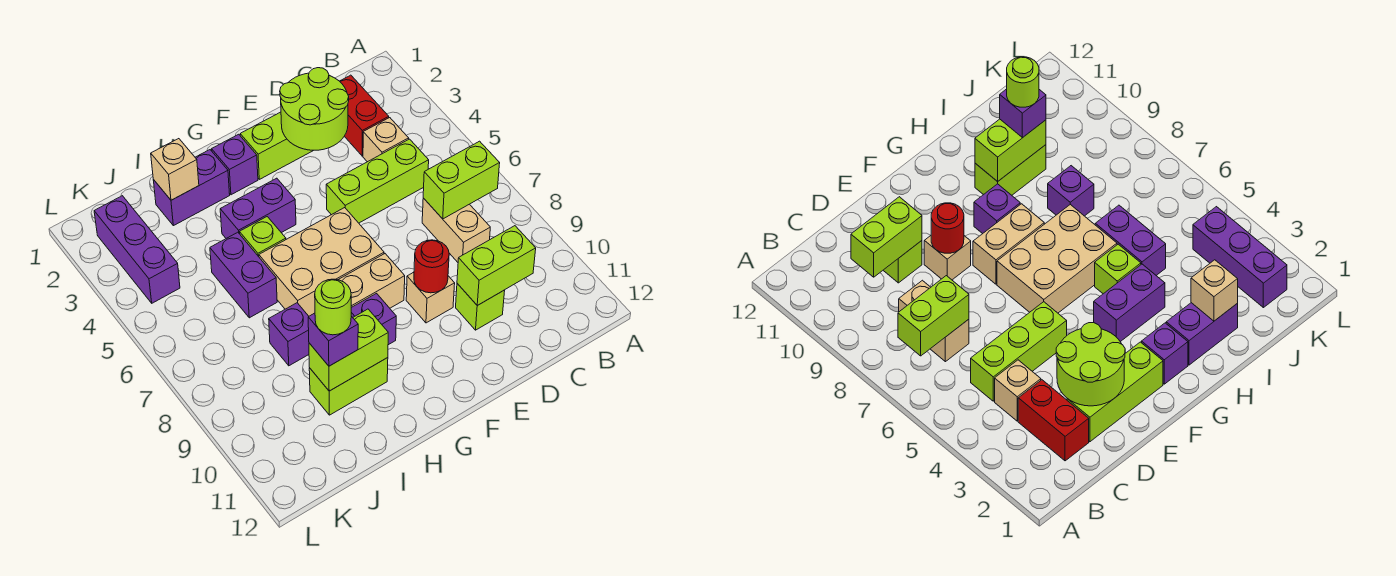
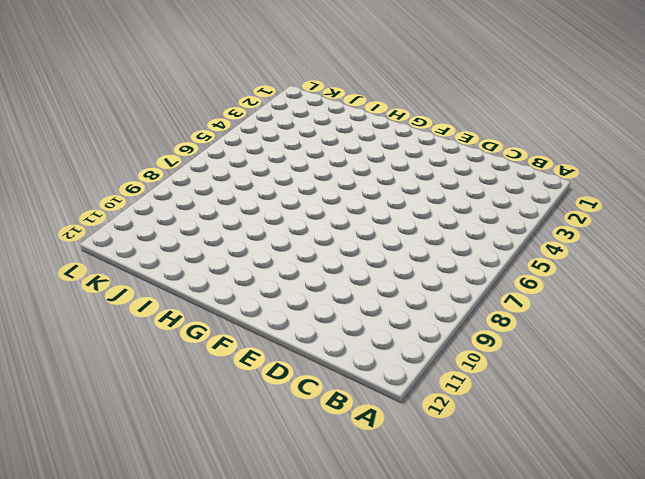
none -> red brick C2:C3 level 1
none -> tan brick C4 level 1
none -> lime brick C5:E5 level 1

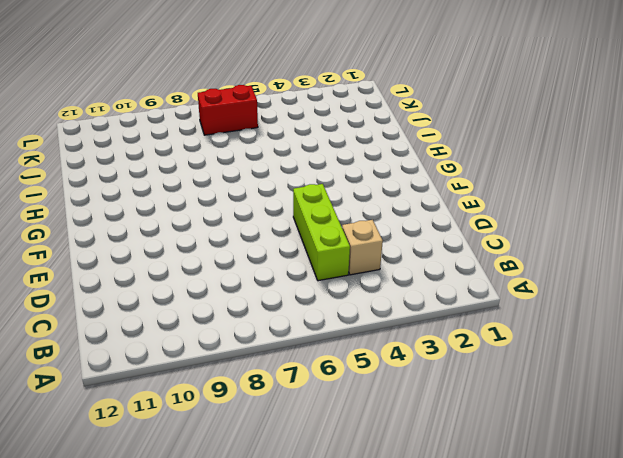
red brick K6:K7 level 1 -> red brick C2:C3 level 1
none -> tan brick C7:C8 level 1
none -> lime brick D2:F2 level 1
none -> lime brick D10 level 1

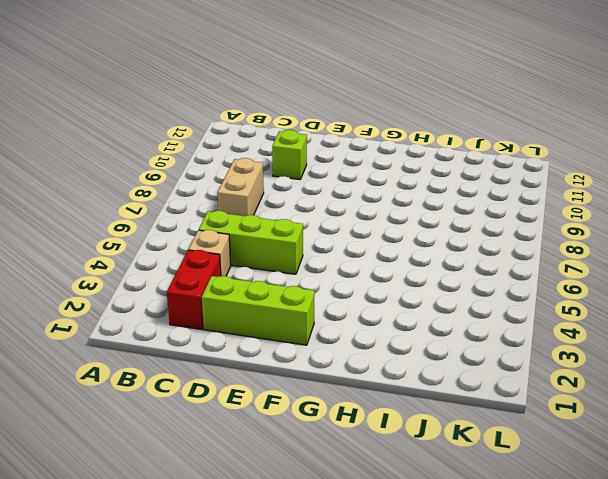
none -> tan brick E9 level 1
none -> tan brick F6:H7 level 1
none -> tan brick F8:G8 level 1

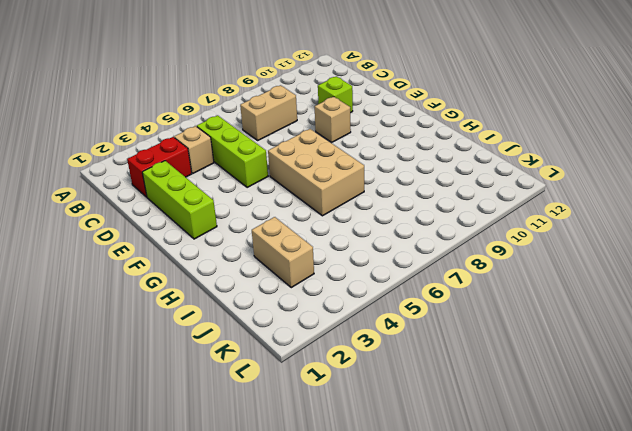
tan brick I3:J3 level 1 -> tan brick F8:G8 level 1
none -> purple brick G2 level 1
none -> purple brick G4:H4 level 1
none -> purple brick G9 level 1

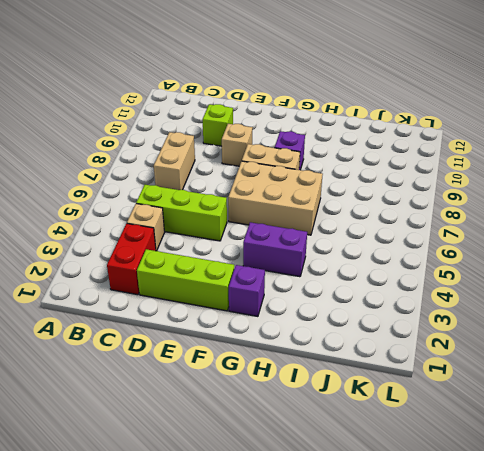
none -> purple brick H2:I2 level 1
none -> lime brick H5 level 1
none -> lime brick H10:I10 level 1

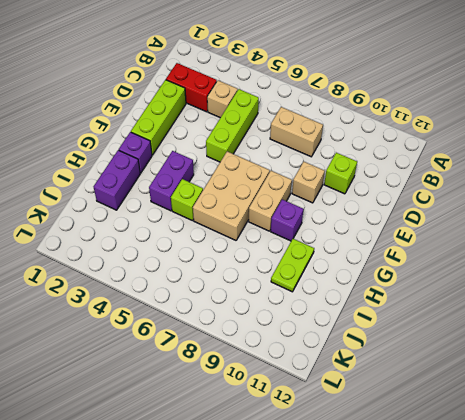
lime plate H10:I10 level 1 -> lime brick H10:I10 level 1
none -> purple brick I5:I6 level 1
none -> purple brick I8 level 1
none -> purple brick K2:K4 level 1

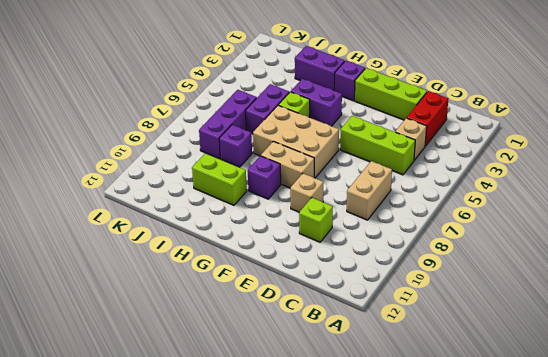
purple brick J6:J8 level 1 -> purple brick K2:K4 level 1
none -> lime brick B7:C7 level 2
none -> lime brick C10:D10 level 2
none -> lime round brick D2:E3 level 2

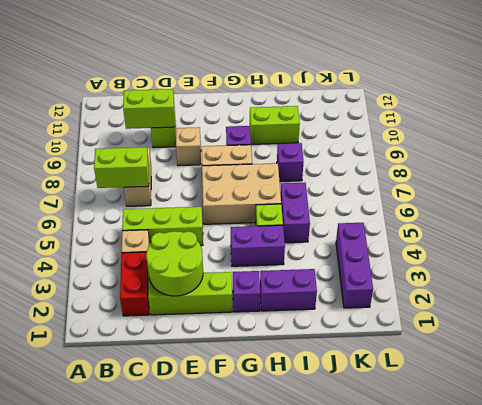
none -> red round brick E9 level 2
none -> lime brick H10:I10 level 2
none -> tan brick I2 level 2

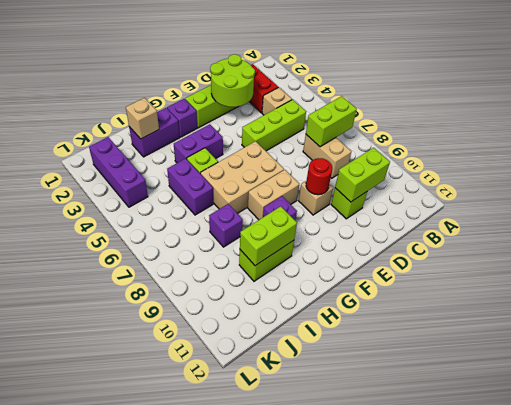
none -> purple brick I10 level 3
none -> lime round brick I10 level 4

